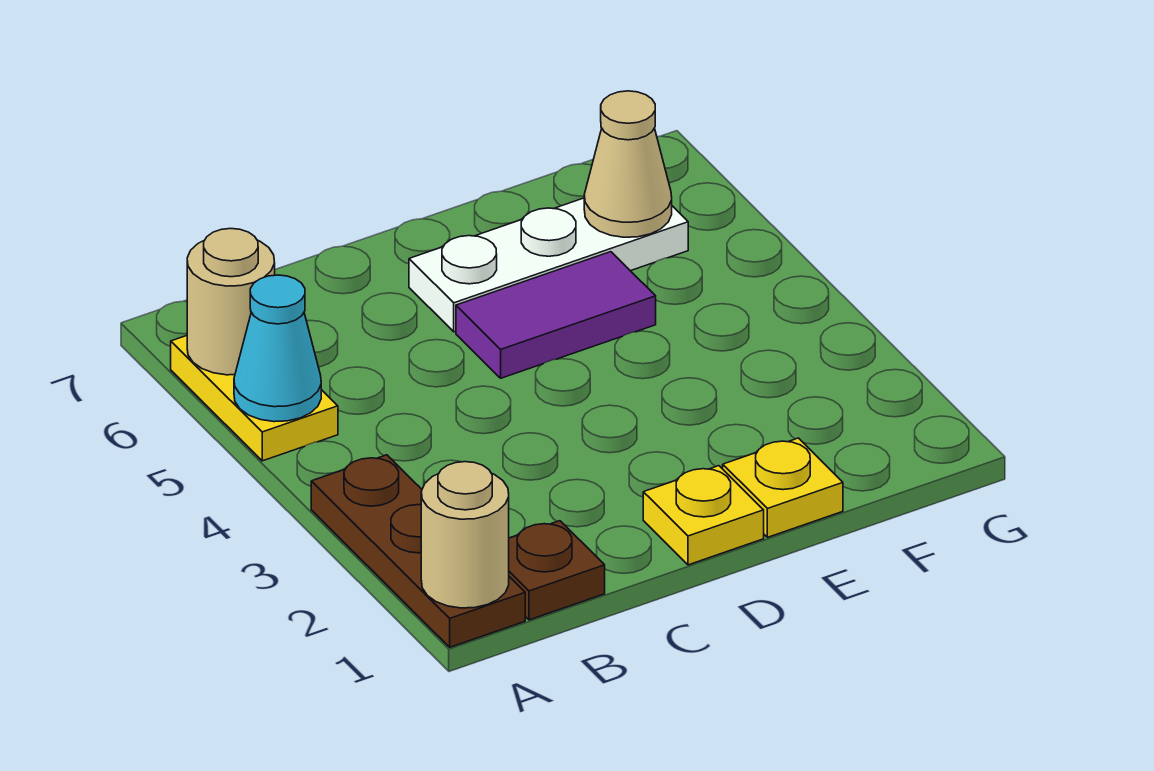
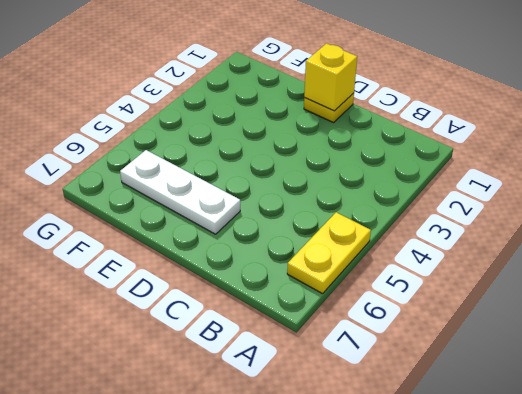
yellow brick D1 level 2 -> none
none -> brown plate A1:A3 level 1
none -> brown plate B1 level 1

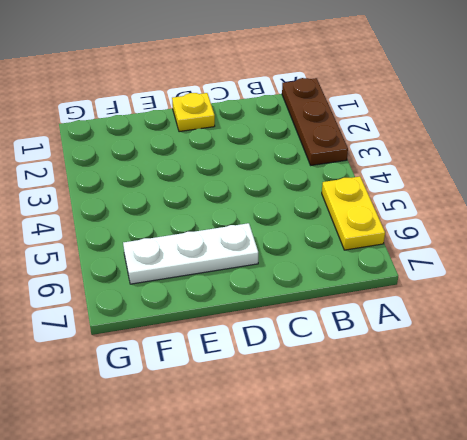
none -> brown plate B1 level 1
none -> purple tile D5:E5 level 1

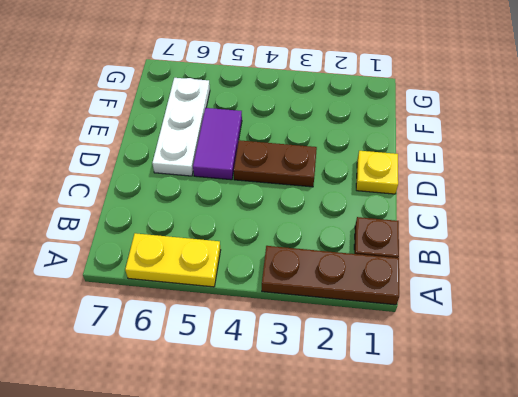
brown plate D3:D4 level 1 -> none
none -> yellow plate E1 level 1
none -> tan round brick A1 level 2

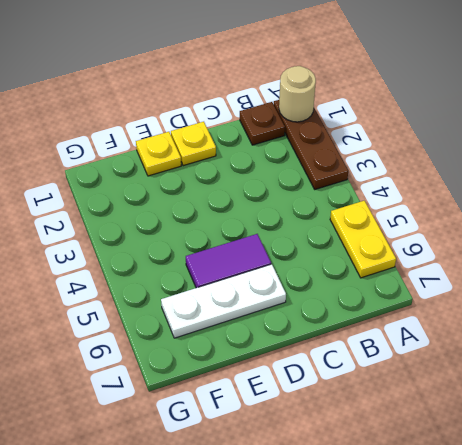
none -> cyan cone A5 level 2
none -> tan round brick A6 level 2

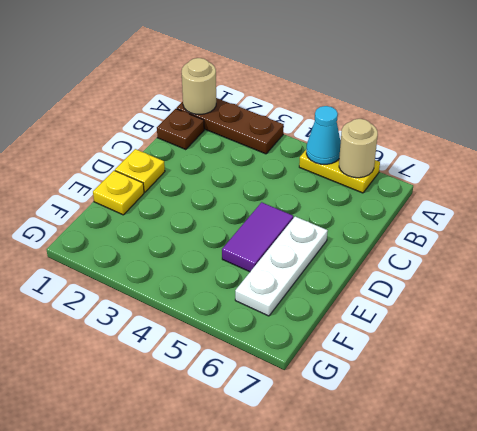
none -> tan cone F6 level 2

